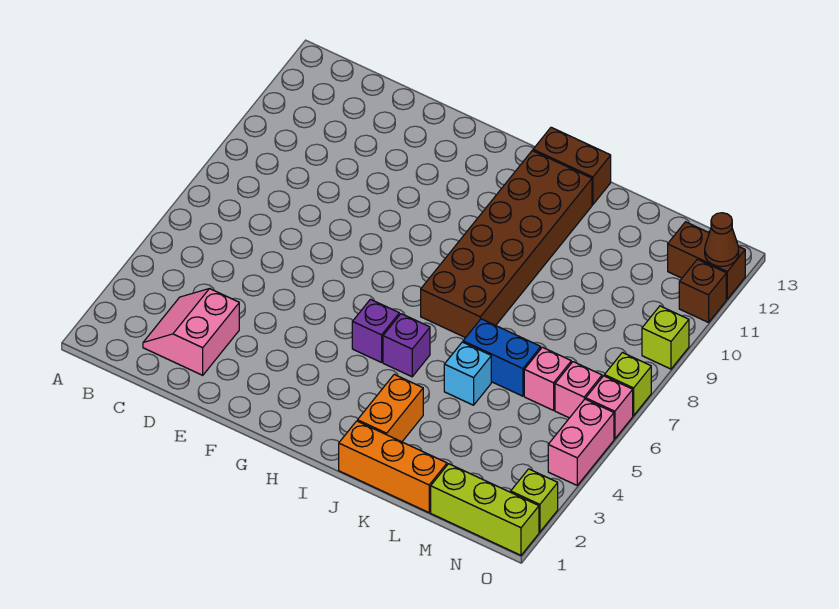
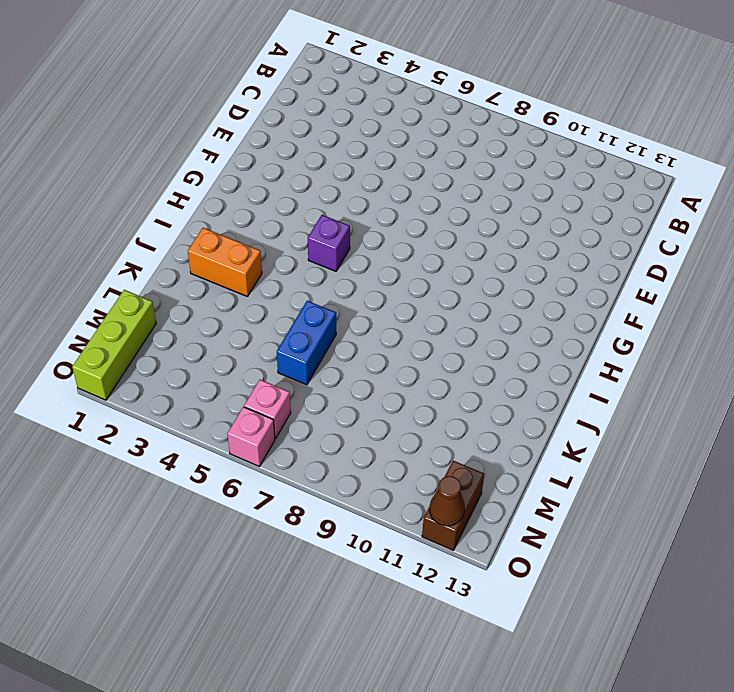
none -> pink slope C2:D3 level 1 top D
none -> purple brick I5 level 1
none -> brown brick I7:J12 level 1

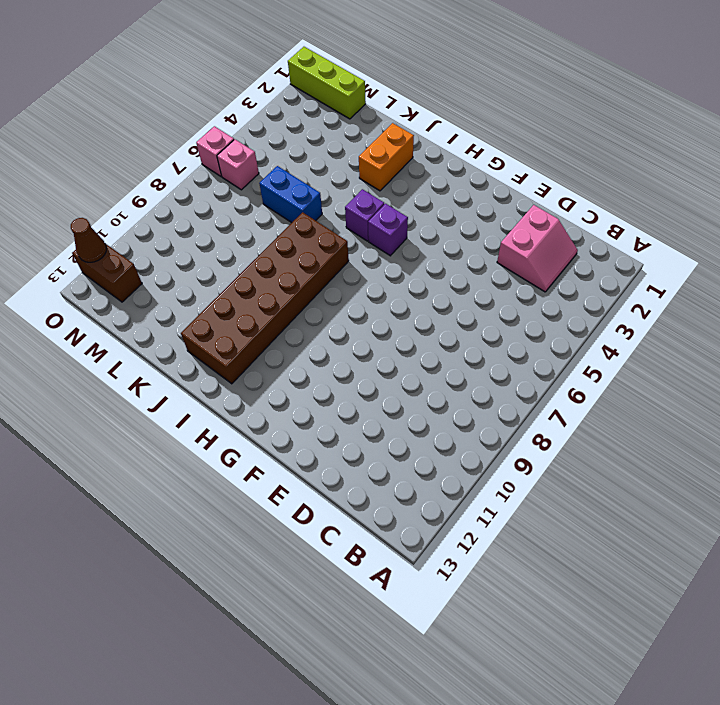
none -> brown brick I13:J13 level 1
none -> orange brick J1:L1 level 1
none -> cyan brick K5 level 1

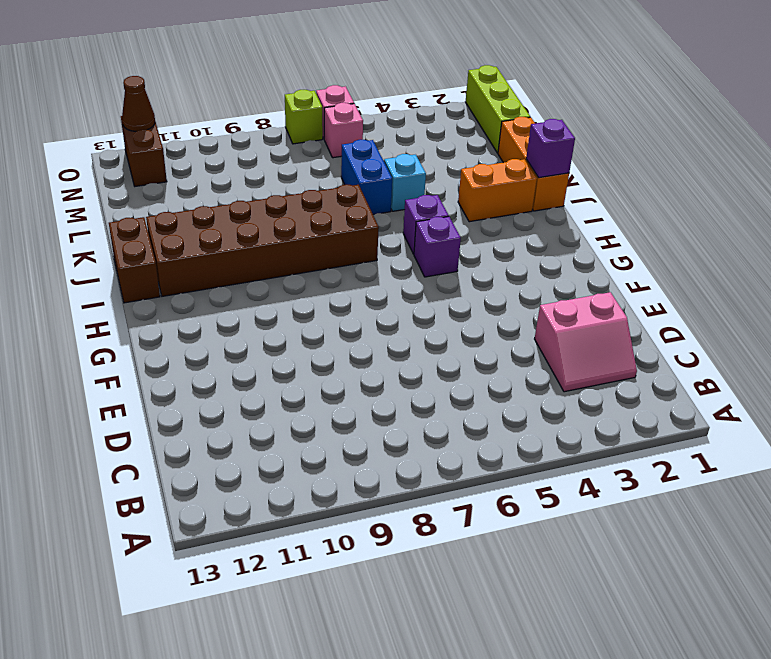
purple brick J1 level 2 -> none
none -> pink brick M6 level 1
none -> lime brick O2 level 1
none -> pink brick O4:O5 level 1

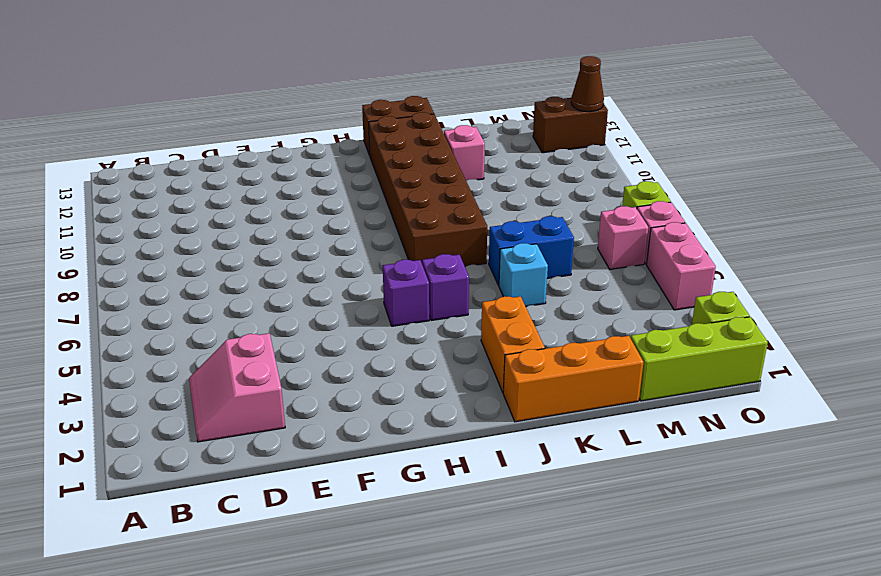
pink brick K11 level 1 -> pink brick M6 level 1
none -> lime brick O9 level 1
none -> brown brick O11 level 1

